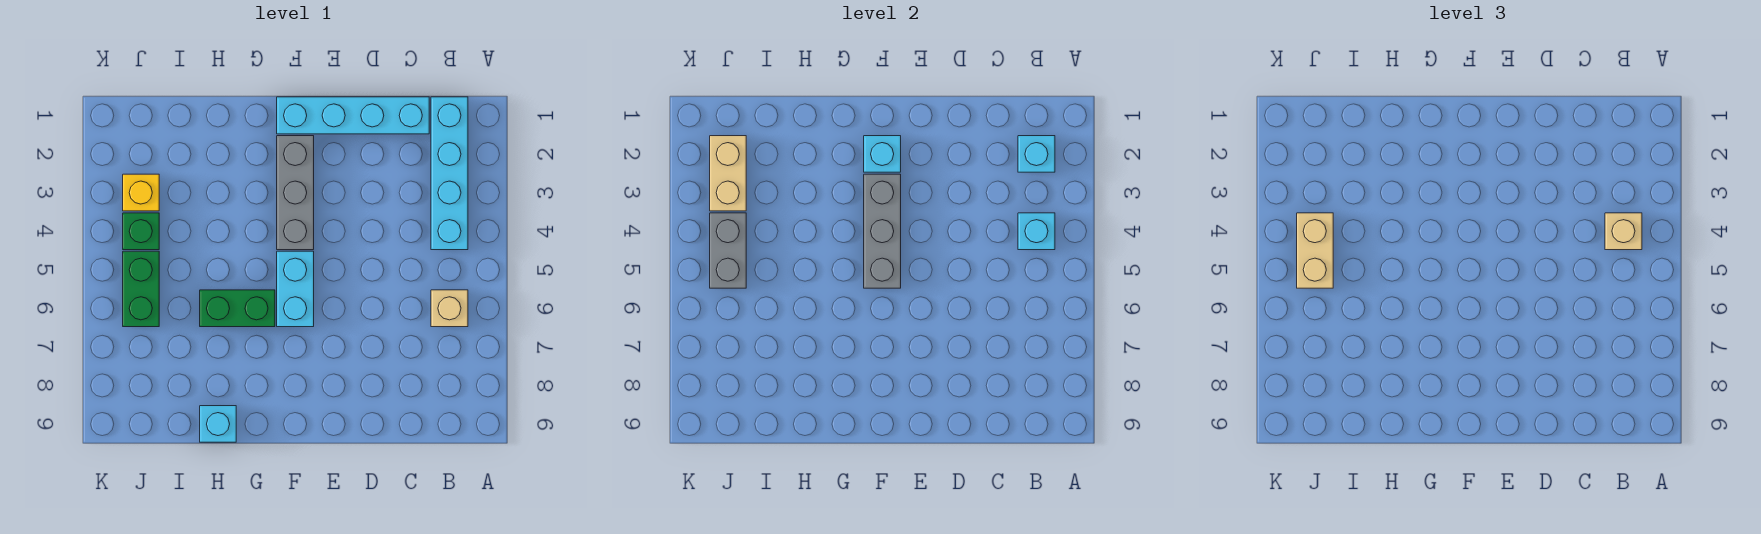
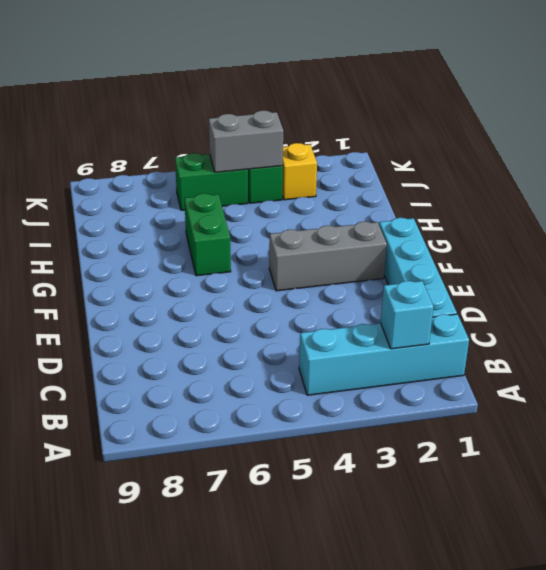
none -> tan brick B6 level 1
none -> cyan brick F5:F6 level 1
none -> cyan brick H9 level 1

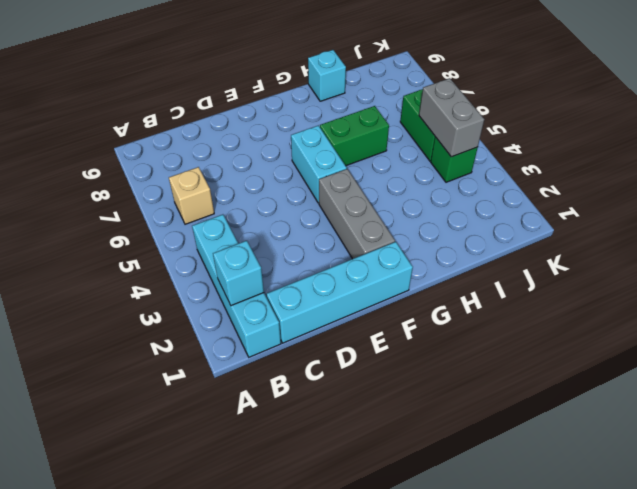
none -> yellow brick J3 level 1
none -> cyan brick B4 level 2
none -> cyan brick F2 level 2

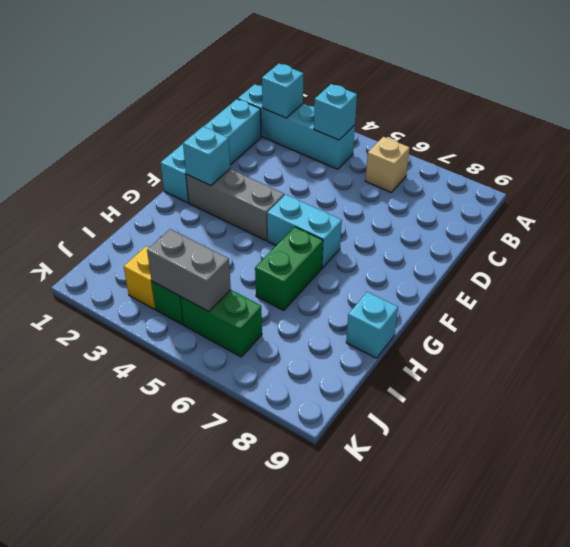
none -> grey brick F3:F5 level 2
none -> tan brick J2:J3 level 2
none -> tan brick B4 level 3

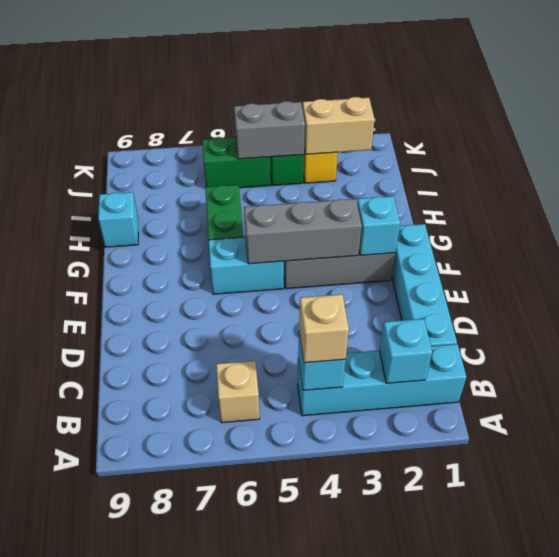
none -> tan brick J4:J5 level 3

